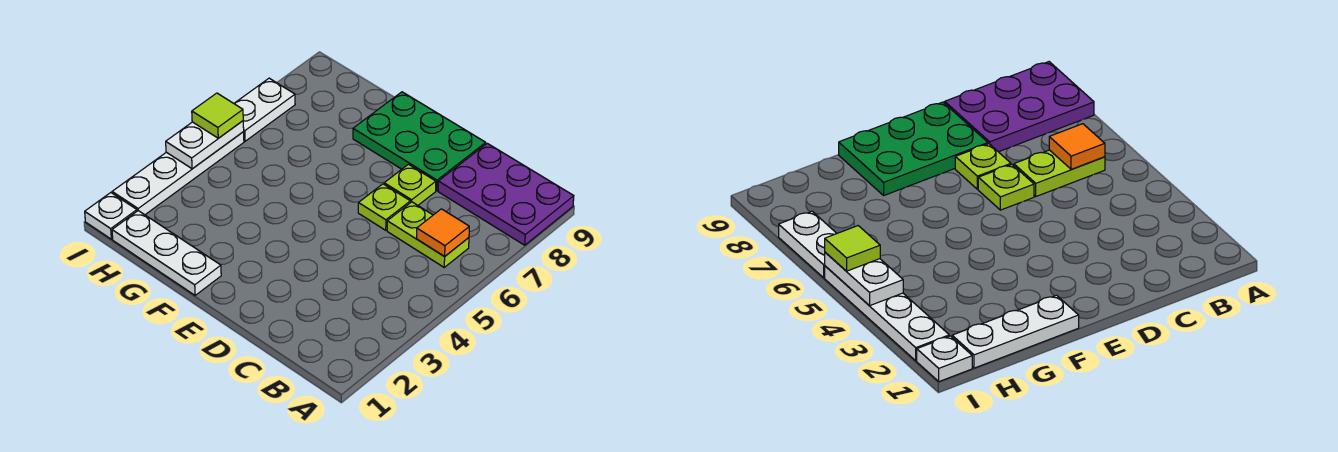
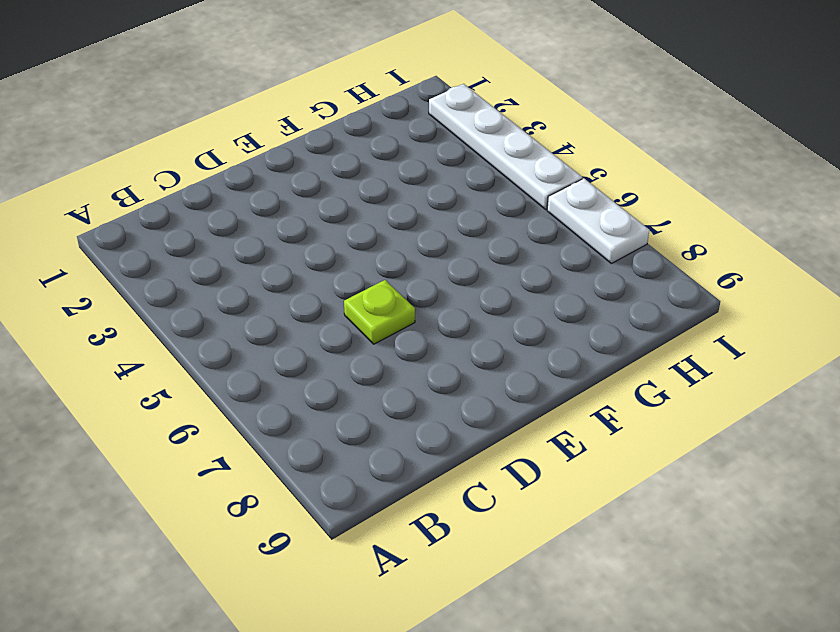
none -> purple plate A8:C9 level 1
none -> lime plate B6:C6 level 1
none -> lime plate D7 level 1

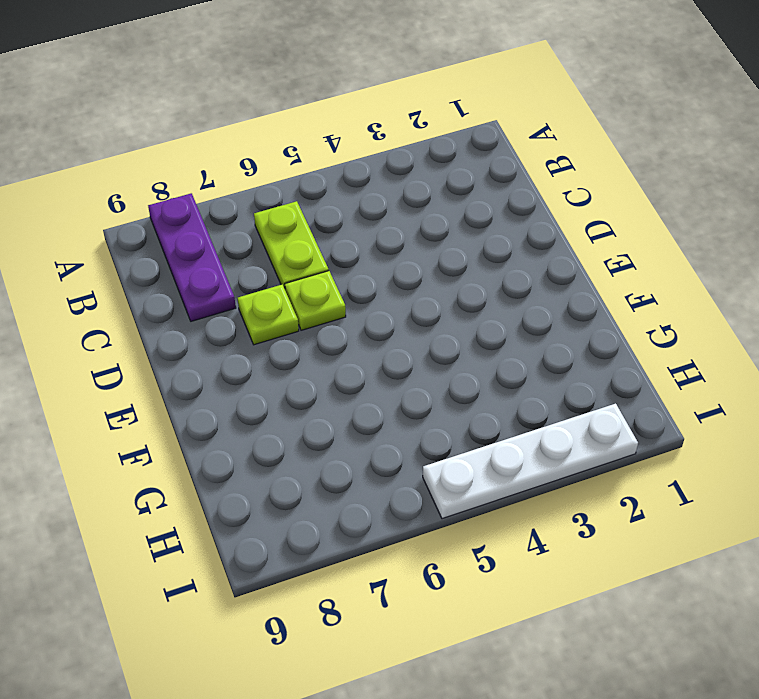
purple plate A8:C8 level 1 -> purple plate A8:C9 level 1
none -> green plate D8:F9 level 1
none -> white plate F1:H1 level 1
none -> white plate I1 level 1

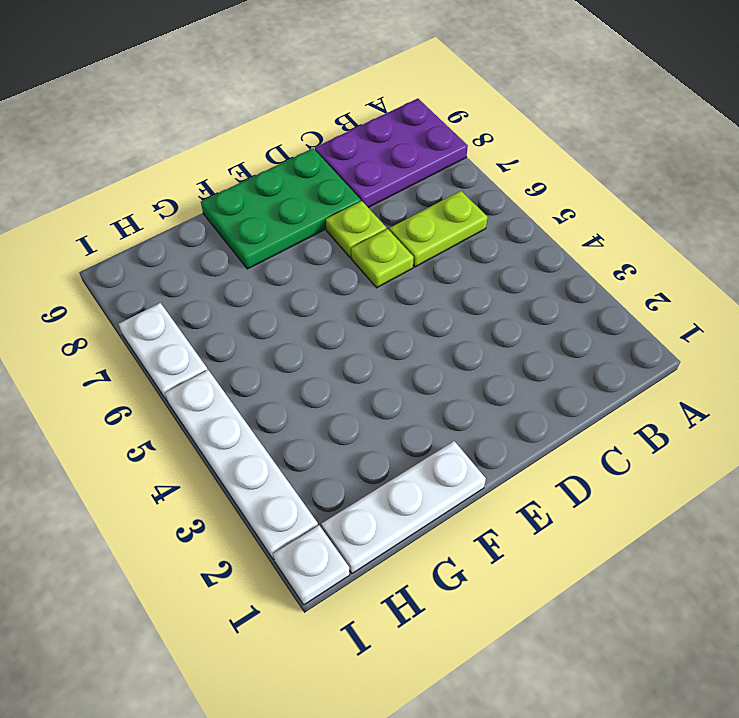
none -> orange tile B6 level 2
none -> white plate I4:I5 level 2
none -> lime tile I5 level 3

